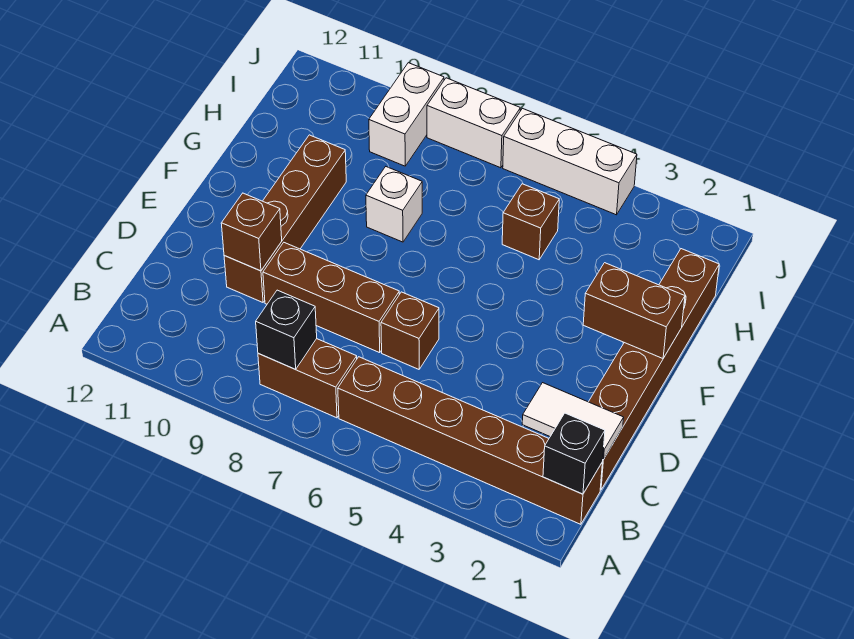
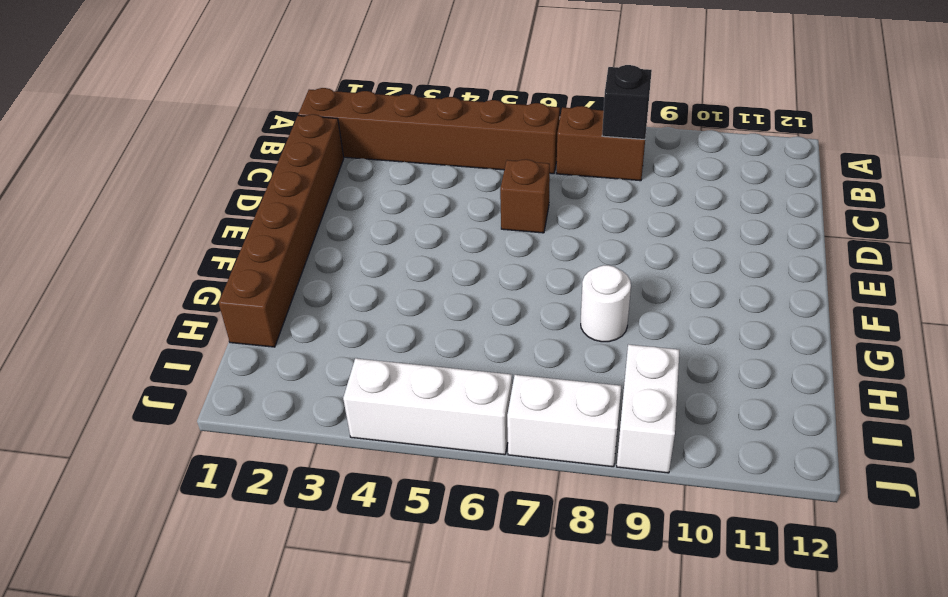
white round brick G8 level 1 -> white brick G8 level 1
none -> brown brick D7:D9 level 1
none -> brown brick D10:G10 level 1
none -> brown brick H5 level 1

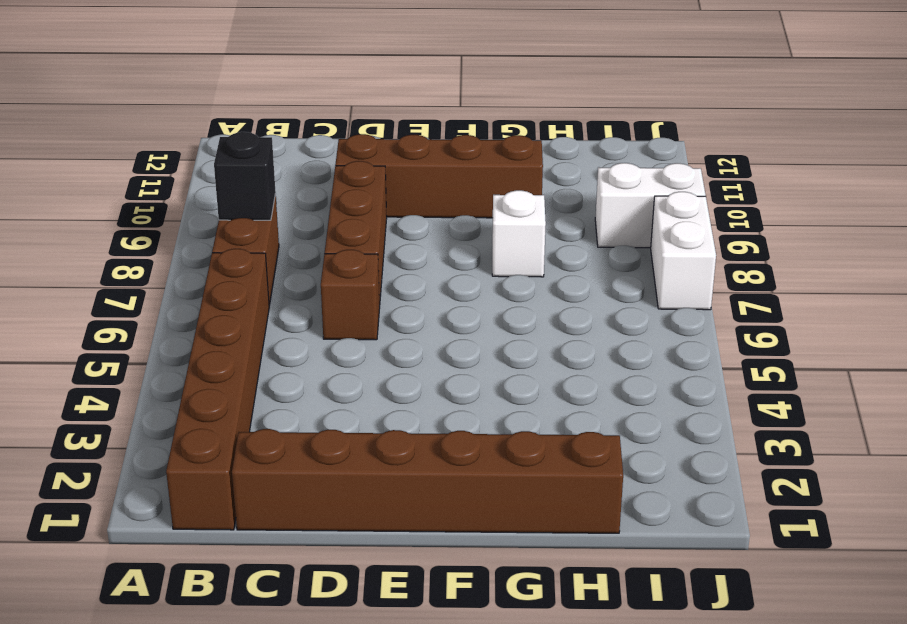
none -> brown brick H5 level 1
none -> white brick J4:J6 level 1
none -> black brick B1 level 2

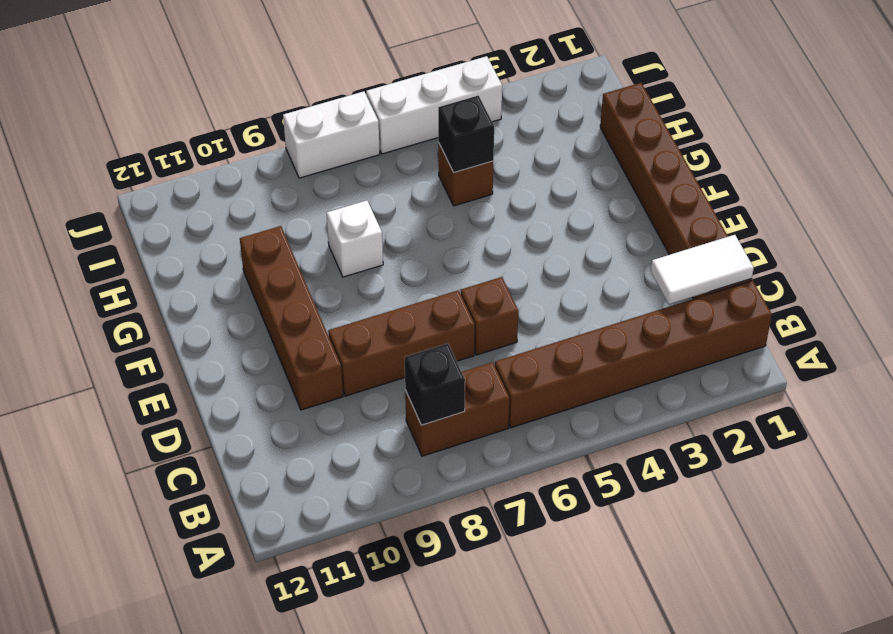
black brick H5 level 2 -> black brick B1 level 2
none -> white brick I9:J9 level 1
none -> brown brick D10 level 2
none -> brown brick F1:F2 level 2

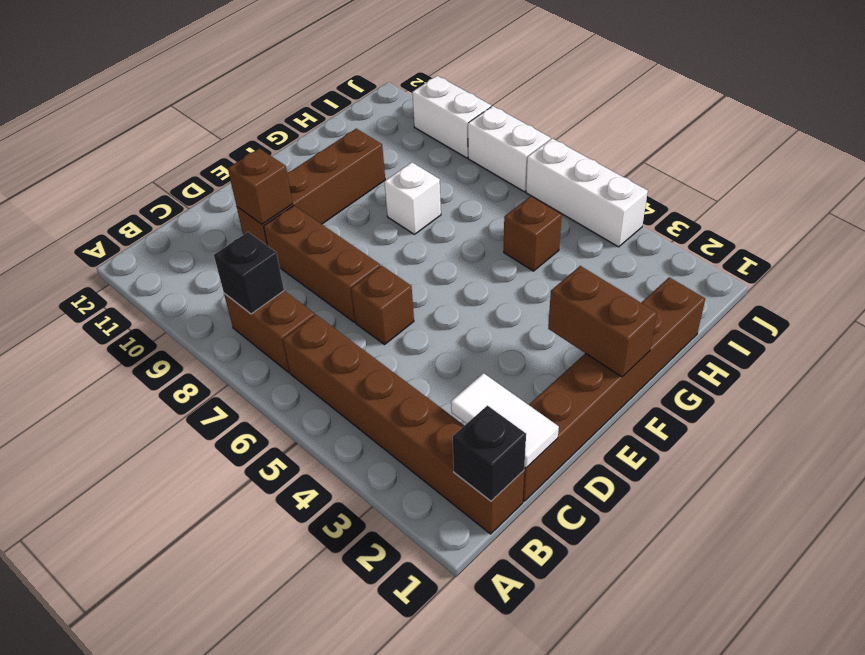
white brick J9:J10 level 1 -> white brick I9:J9 level 1

